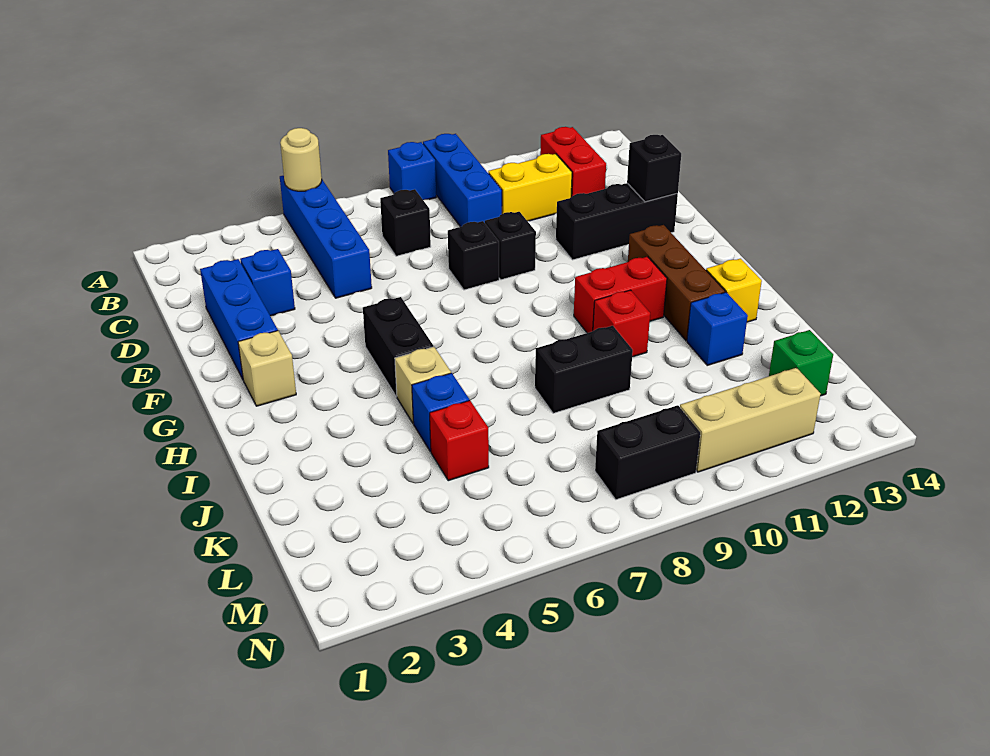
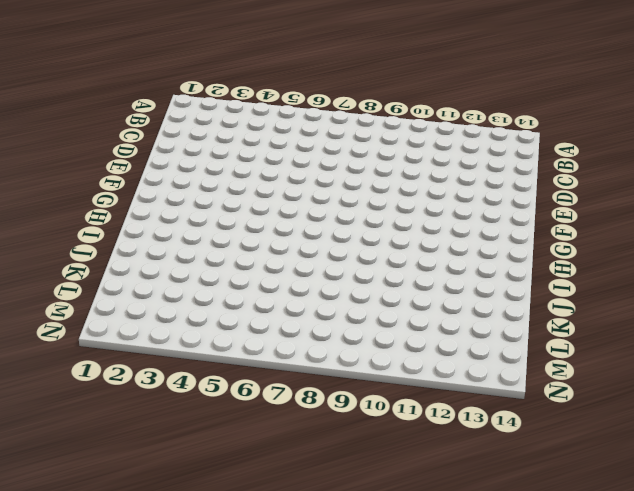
none -> blue brick A5:D5 level 1
none -> blue brick A8 level 1
none -> blue brick A9:C9 level 1

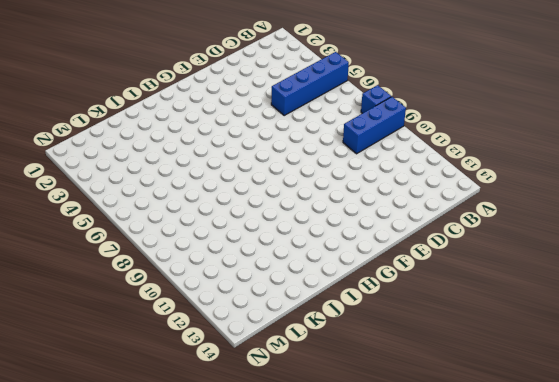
none -> red brick B12:C12 level 1
none -> black brick C7 level 1
none -> yellow brick C10:C11 level 1

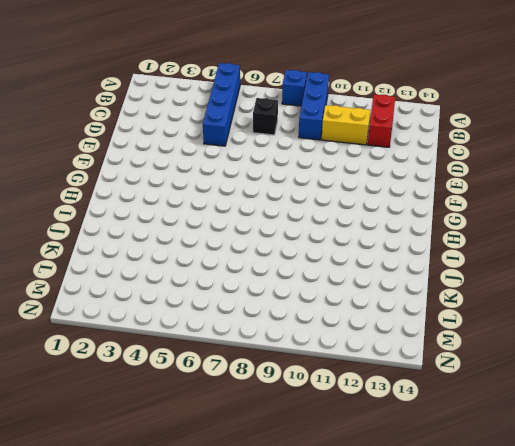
none -> blue brick D2:F2 level 1
none -> blue brick D3 level 1
none -> black brick E8 level 1

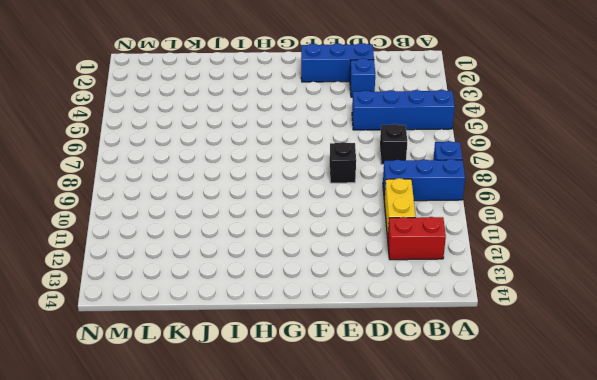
none -> black brick E9 level 1
none -> black brick E11:E13 level 1
none -> tan brick G2 level 1

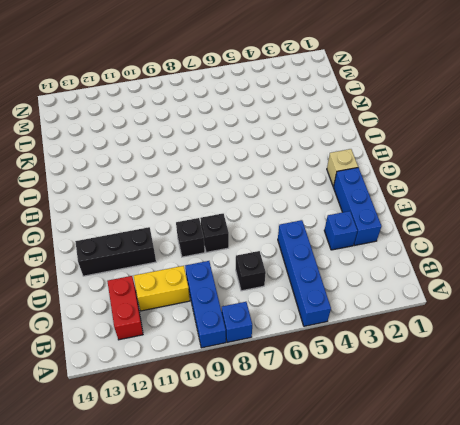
none -> black brick G5:H5 level 1
none -> brown brick G12:I12 level 1
none -> red brick H10:H11 level 1

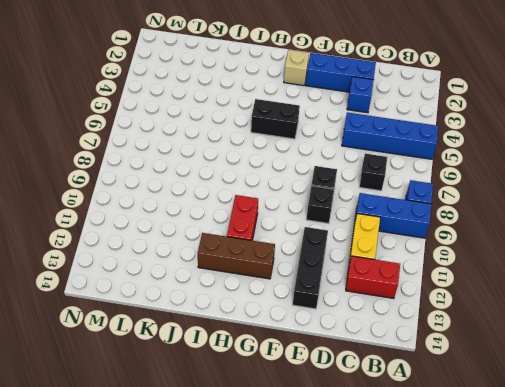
none -> tan brick I5 level 1
none -> red brick I10 level 1
none -> yellow brick I13 level 1

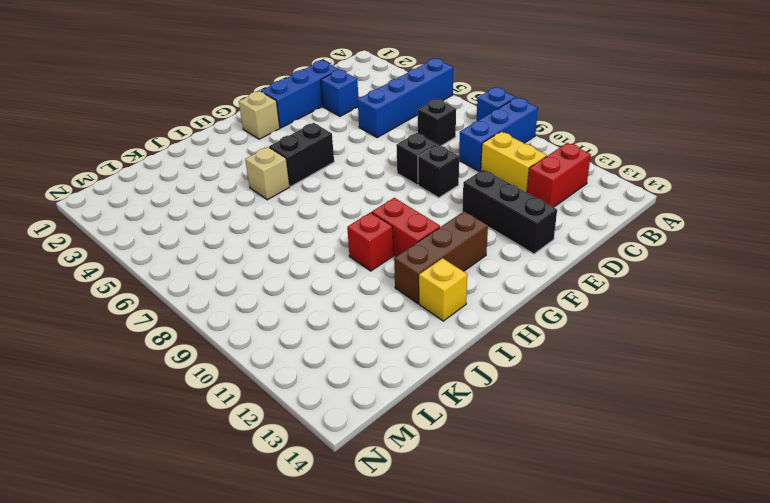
none -> blue brick J5 level 1
none -> black brick J8:J9 level 1
none -> blue brick J12 level 1

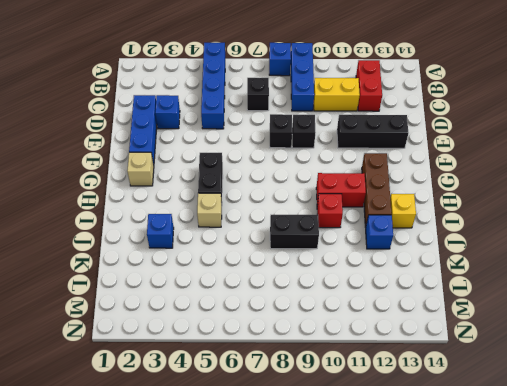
blue brick J3 level 1 -> blue brick J5 level 1
none -> red brick K5 level 1
none -> green brick L13 level 1
none -> black brick M8:M9 level 1

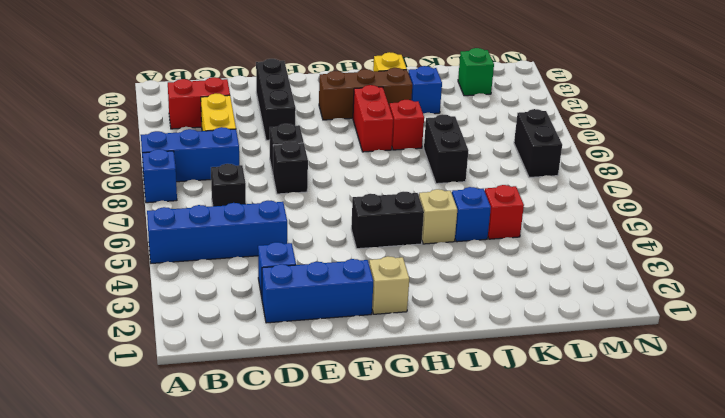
none -> tan brick M10:M12 level 1
none -> tan round brick A5 level 2
none -> black brick E13 level 2

